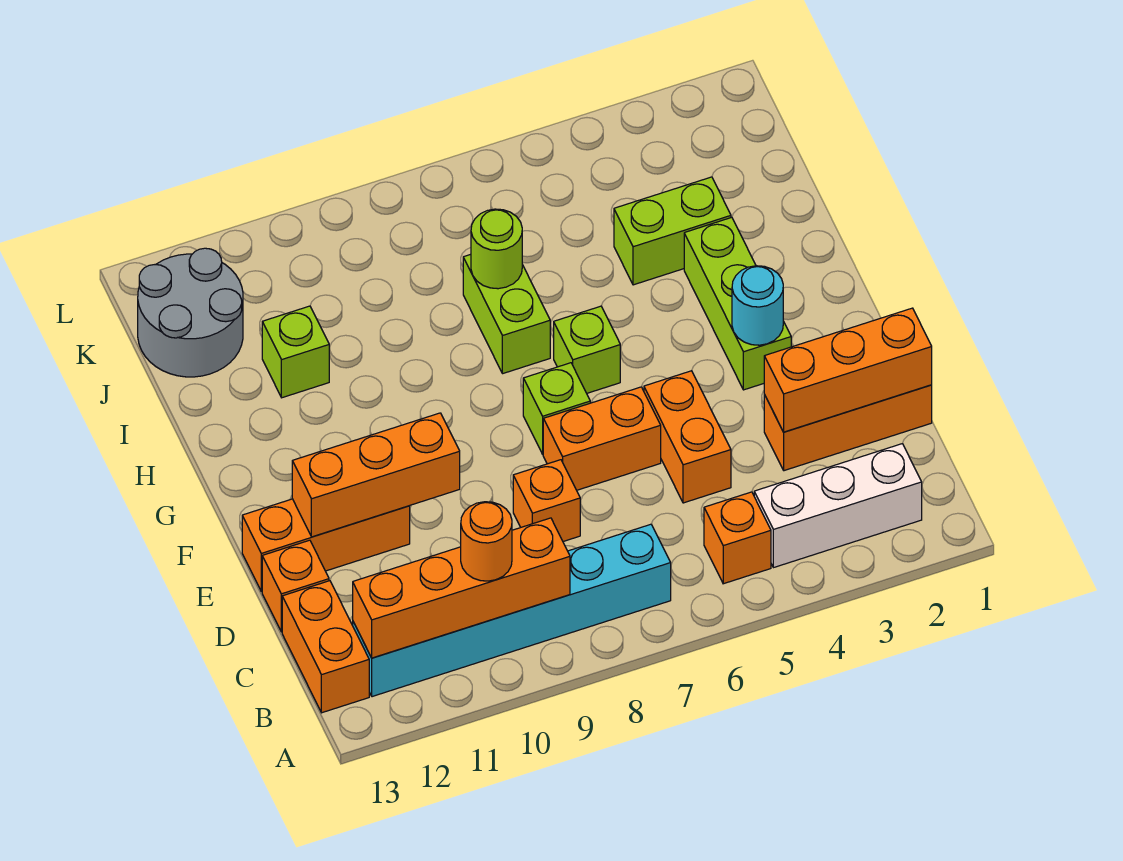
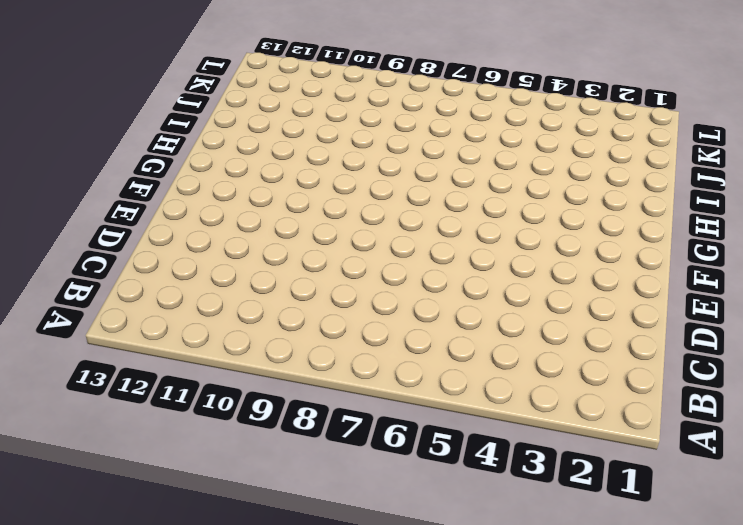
none -> white brick B2:B4 level 1
none -> orange brick B5 level 1
none -> cyan brick B7:B12 level 1

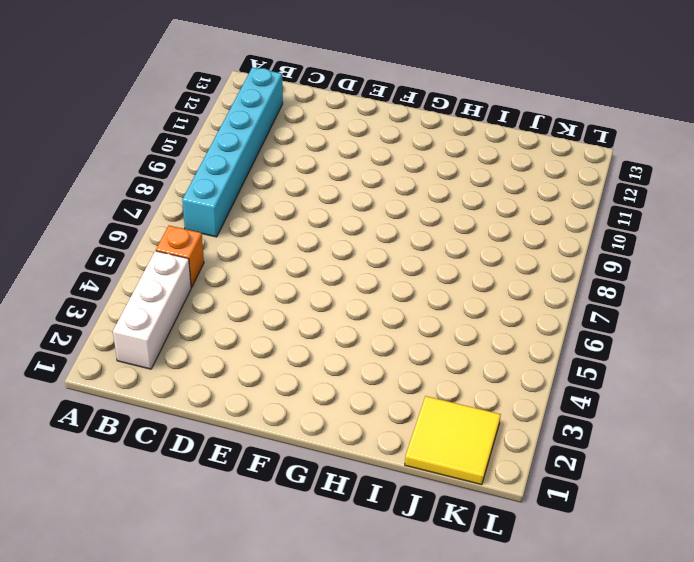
yellow tile J1:K2 level 1 -> none
none -> orange brick B13:C13 level 1
none -> orange brick D1:D3 level 1
none -> orange brick D5:E5 level 1

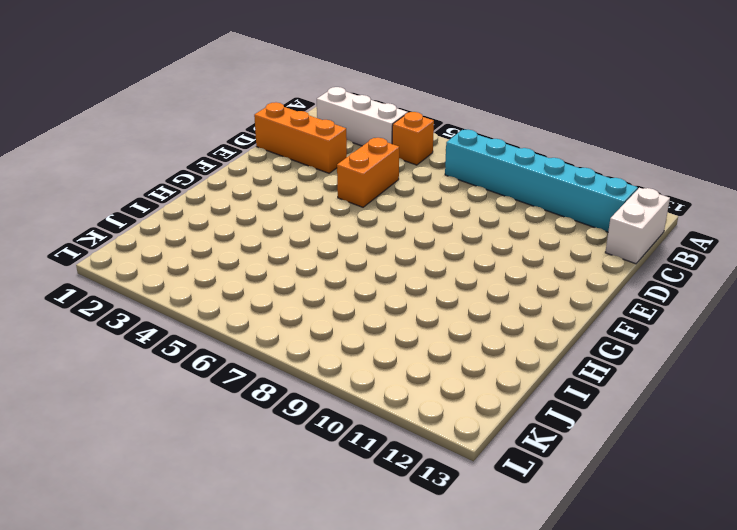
white brick B13:C13 level 1 -> orange brick B13:C13 level 1
none -> orange brick D8 level 1
none -> orange brick D13 level 1
none -> orange brick E6:E7 level 1

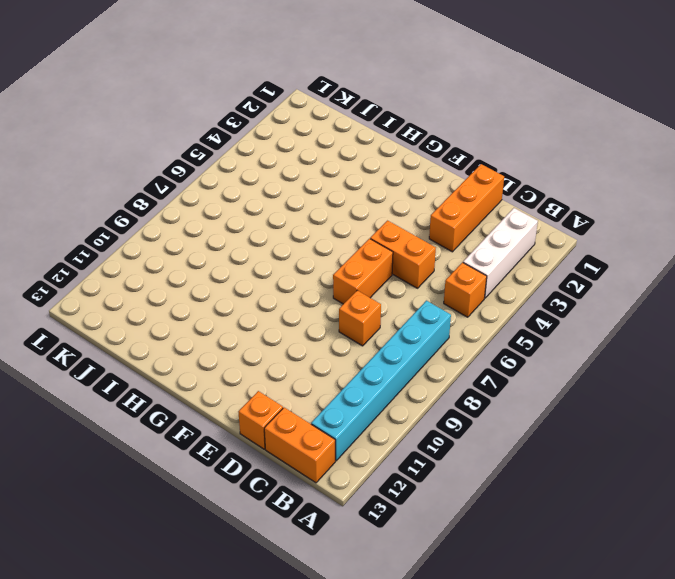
none -> orange brick E11:E13 level 1
none -> lime brick F3:H3 level 1
none -> lime brick F7 level 1

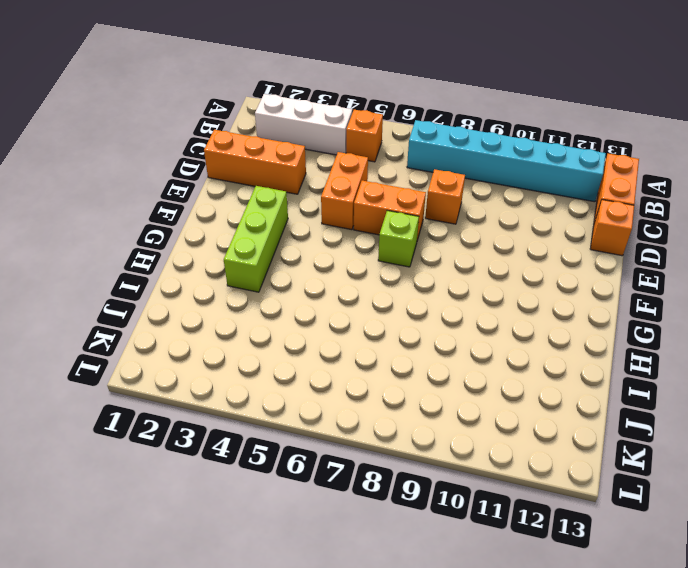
none -> orange brick E11:E13 level 1
none -> lime brick G6 level 1
none -> lime brick H7:I7 level 1

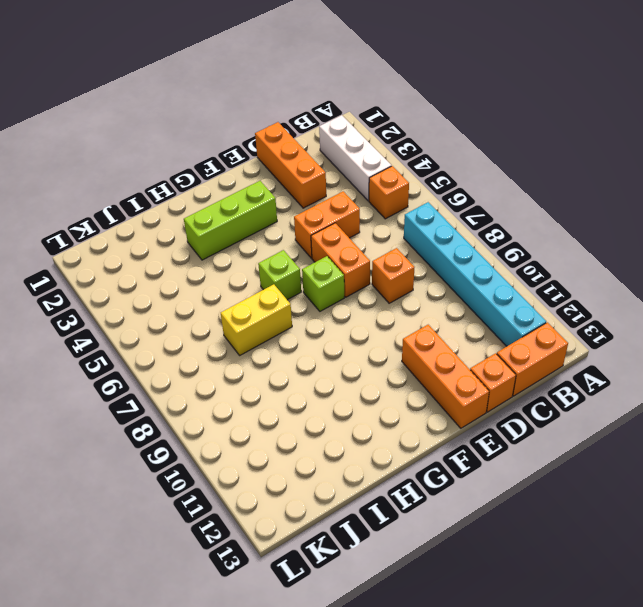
yellow brick H7:I7 level 1 -> lime brick H7:I7 level 1
none -> lime brick I3:I4 level 1
none -> lime brick I11 level 1
none -> grey round brick J12:K13 level 1

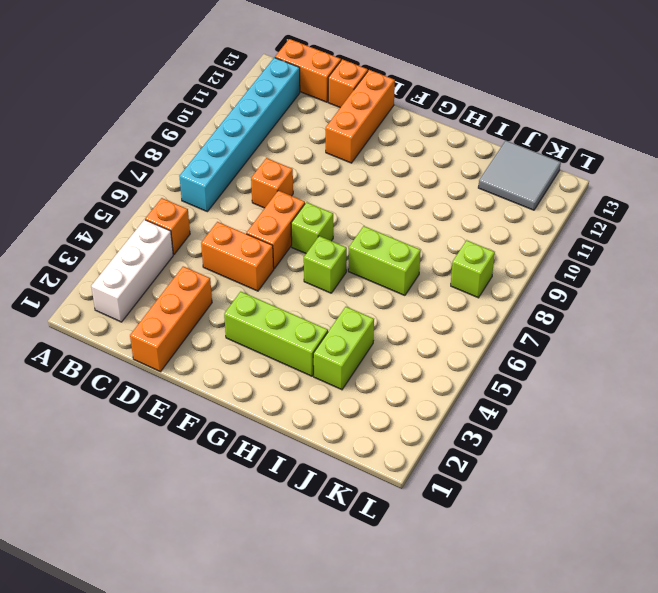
grey tile J12:K13 level 1 -> grey round brick J12:K13 level 1
lime brick K8 level 1 -> lime brick I11 level 1
none -> orange brick B9:B12 level 2
none -> orange brick D1:D3 level 2
none -> orange brick E10:E12 level 2

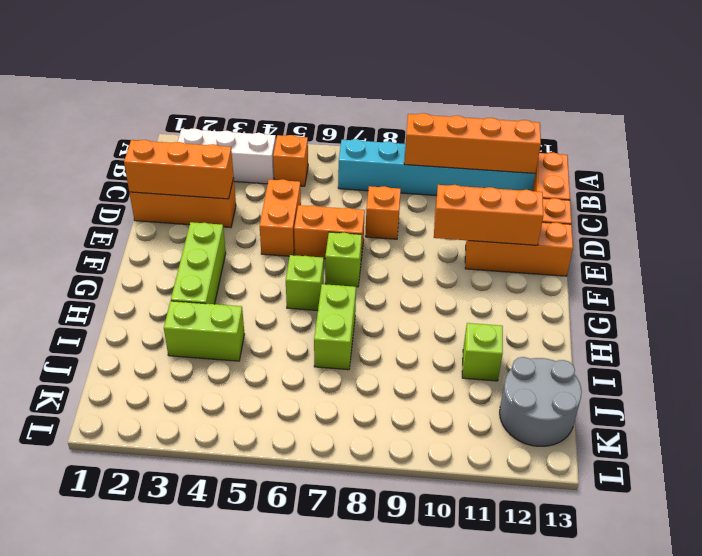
none -> cyan round brick F3 level 2
none -> lime round brick I7 level 2
none -> orange round brick B10 level 3

